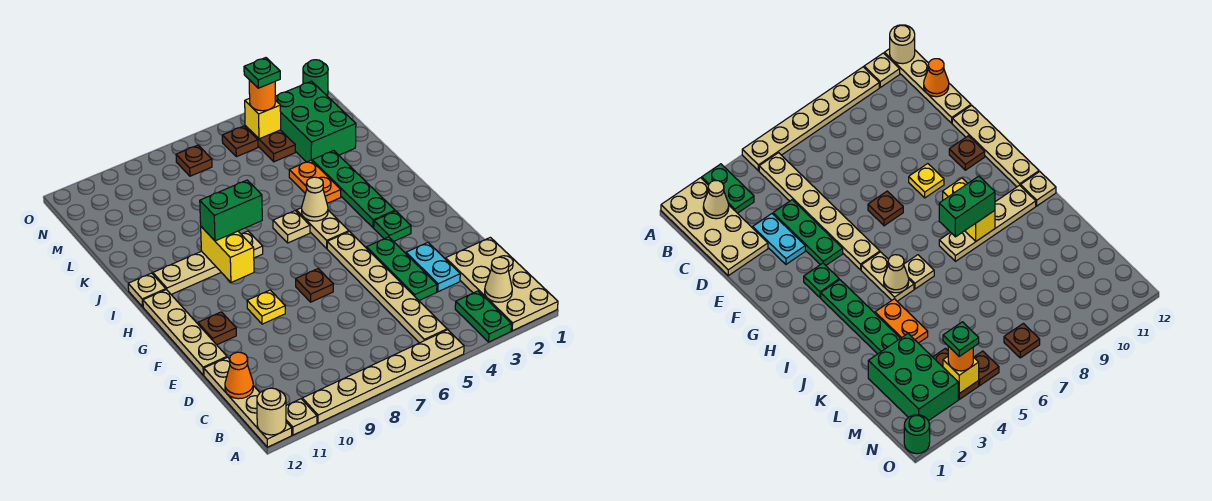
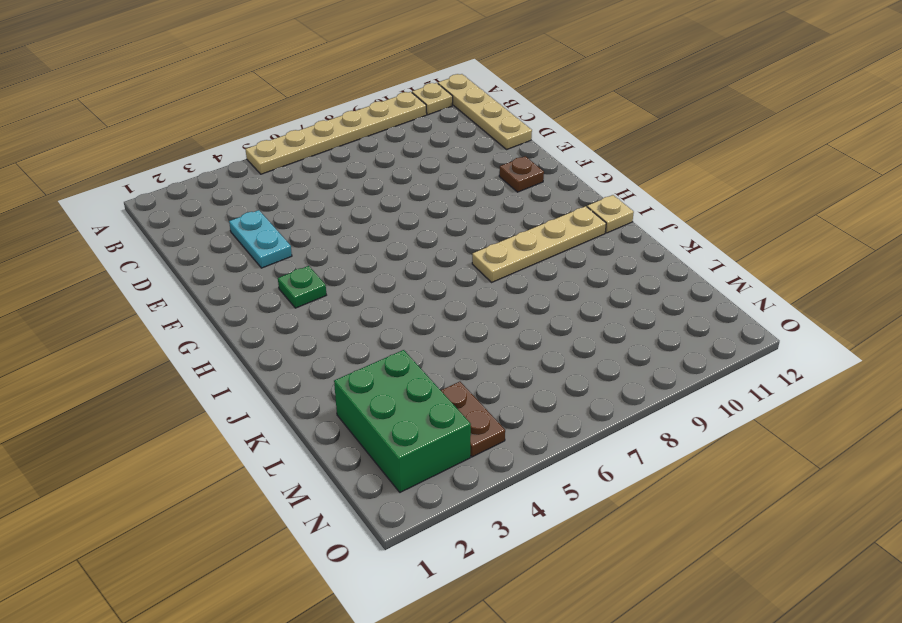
none -> tan plate A1:D2 level 1
none -> green plate A3:B3 level 1
none -> tan plate B5:G5 level 1
none -> green plate D4:F4 level 1

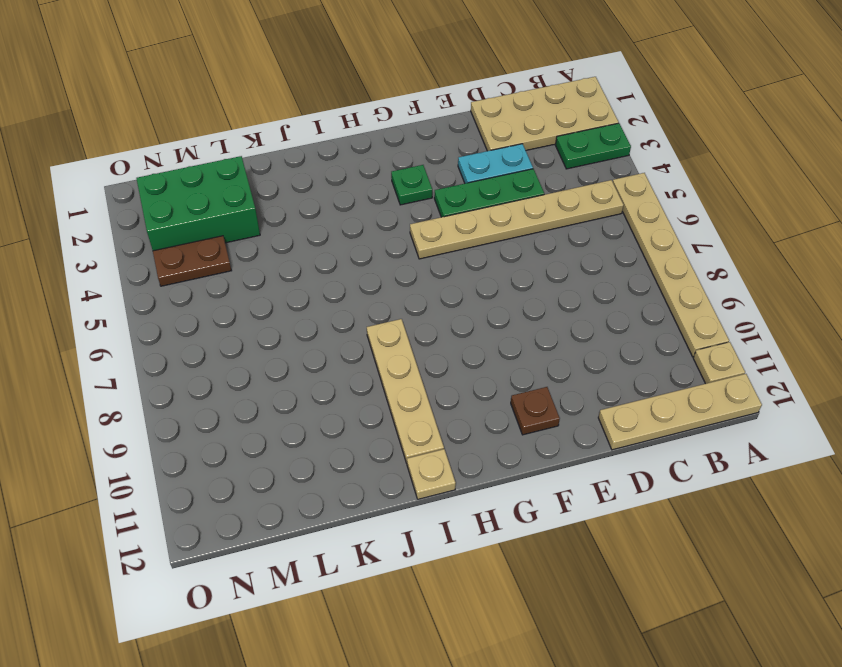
none -> tan plate E12:H12 level 1
none -> brown plate F7 level 1
none -> yellow plate F9 level 1
none -> green plate H3:K3 level 1

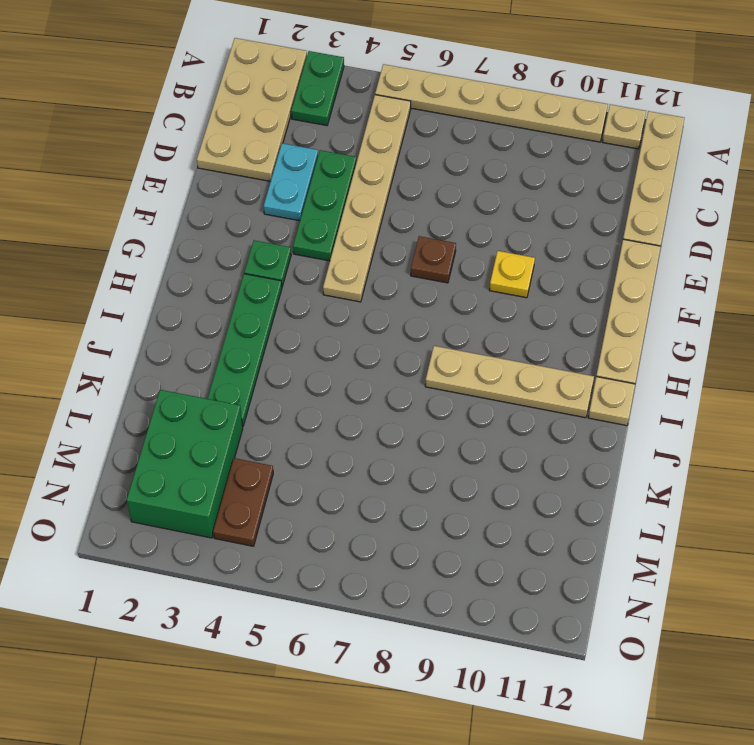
none -> brown plate F11 level 1
none -> tan plate H5:I5 level 1
none -> tan plate I6 level 1
none -> orange plate J4:K4 level 1

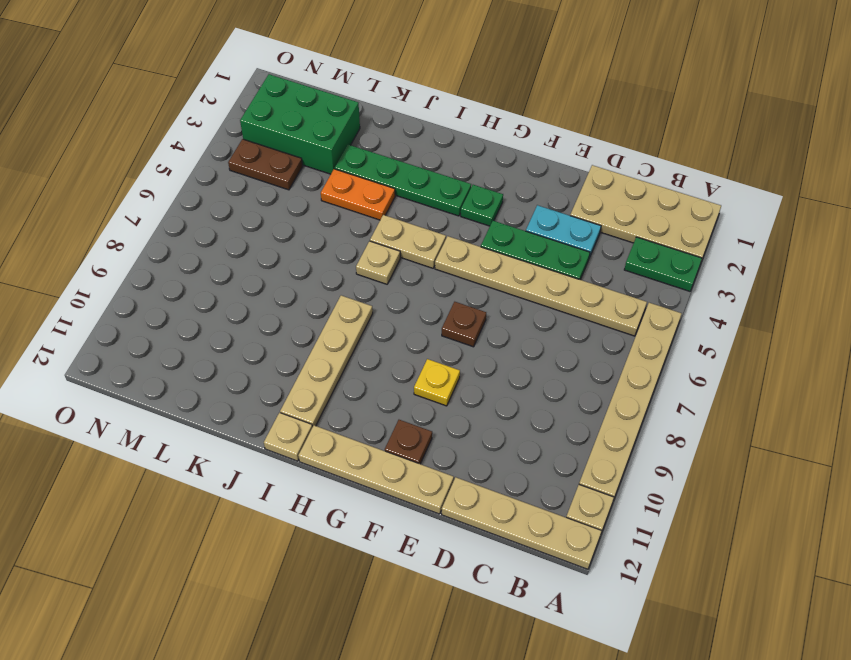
none -> brown plate N5 level 1
none -> brown plate N7 level 1
none -> green round brick O1 level 1
none -> tan round brick A12 level 2

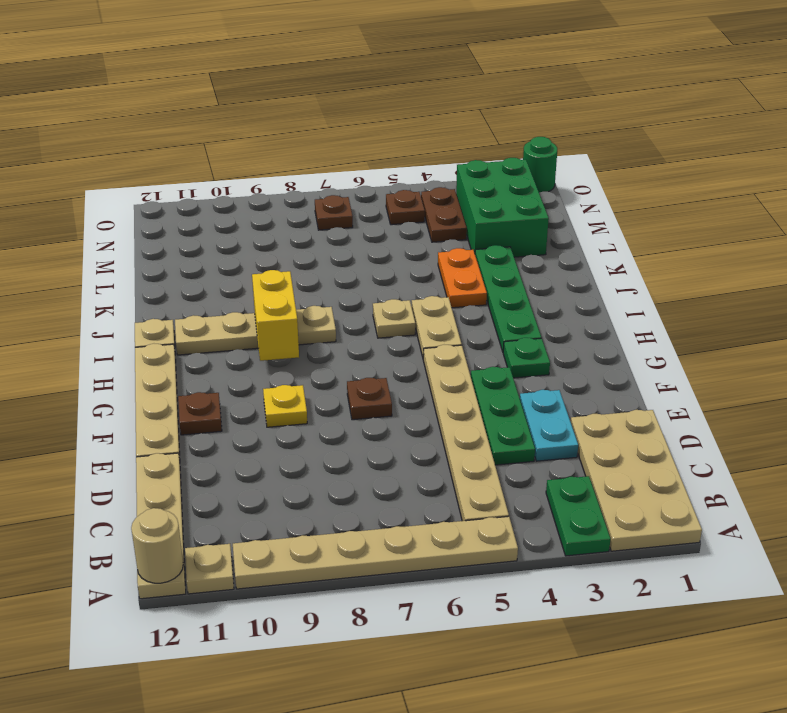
none -> tan cone B2 level 2
none -> orange cone C12 level 2
none -> tan cone I5 level 2
none -> yellow brick N4 level 2

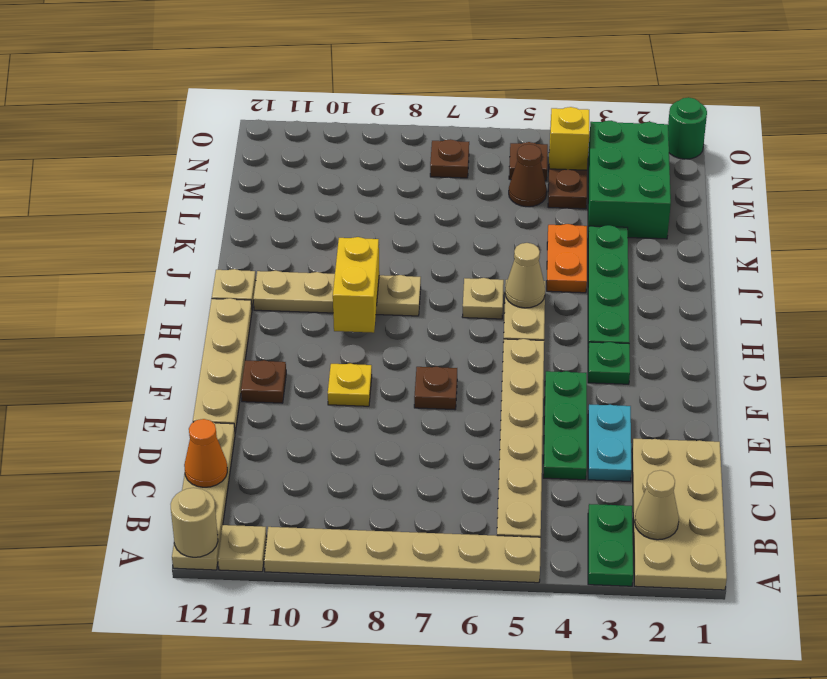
brown cone M5 level 1 -> none
none -> green brick I8:I9 level 3
none -> orange round brick N4 level 3
none -> green plate N4 level 4

